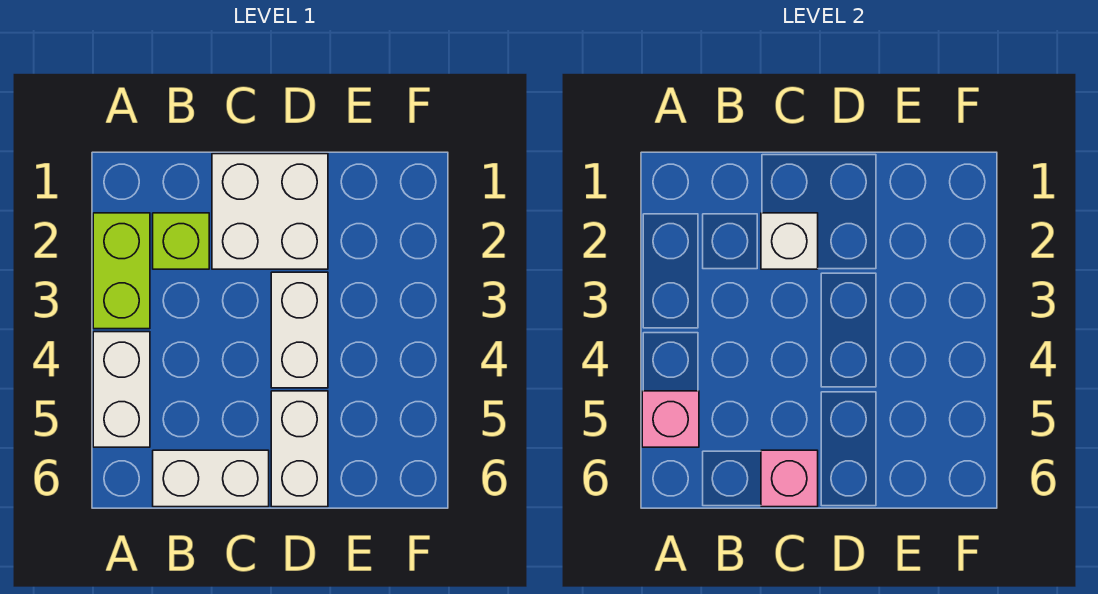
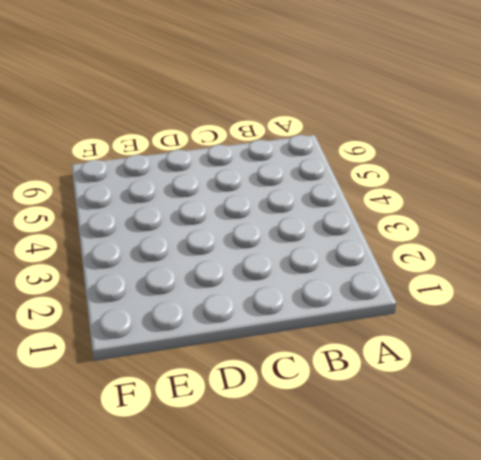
none -> lime brick A2:A3 level 1
none -> white brick A4:A5 level 1

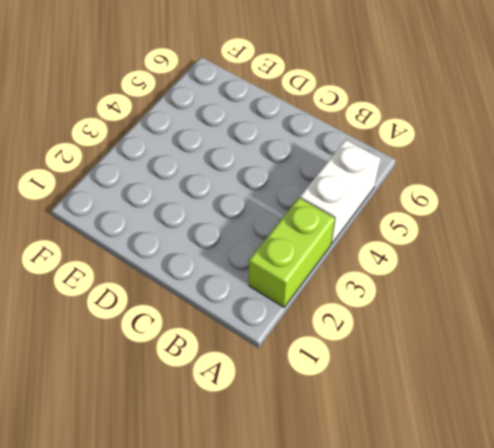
none -> lime brick B2 level 1
none -> white brick B6:C6 level 1

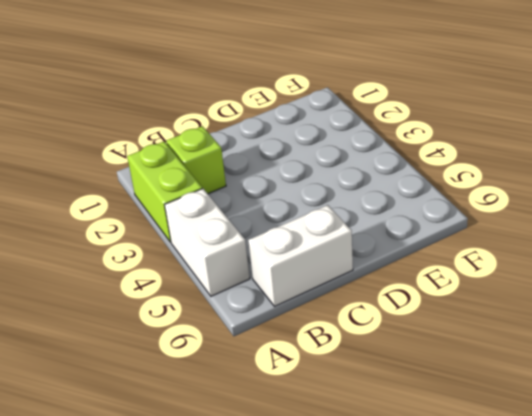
none -> white brick C1:D2 level 1
none -> white brick D3:D4 level 1

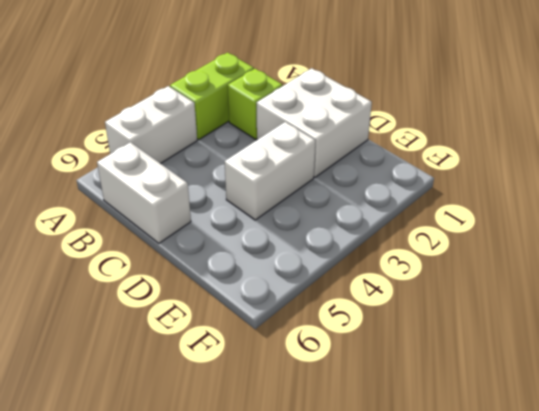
none -> white brick D5:D6 level 1
none -> pink brick A5 level 2

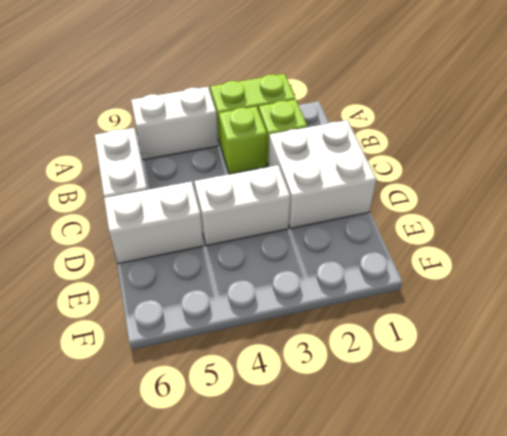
lime brick B3 level 1 -> none
none -> pink brick A5 level 2
none -> white brick C2 level 2

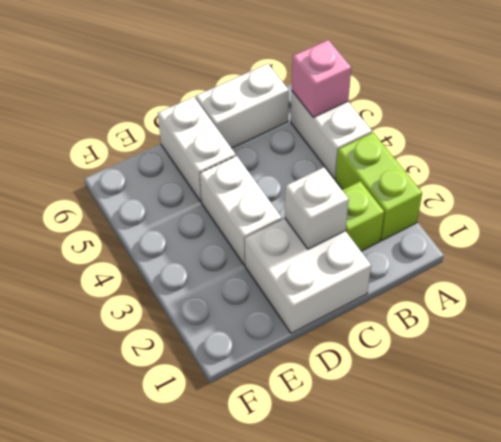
none -> pink brick C6 level 2

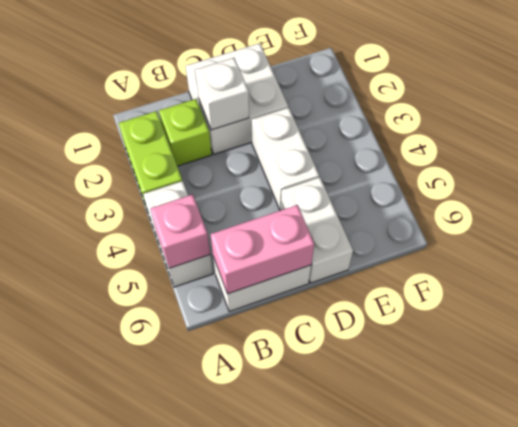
pink brick B6:C6 level 2 -> pink brick C6 level 2

